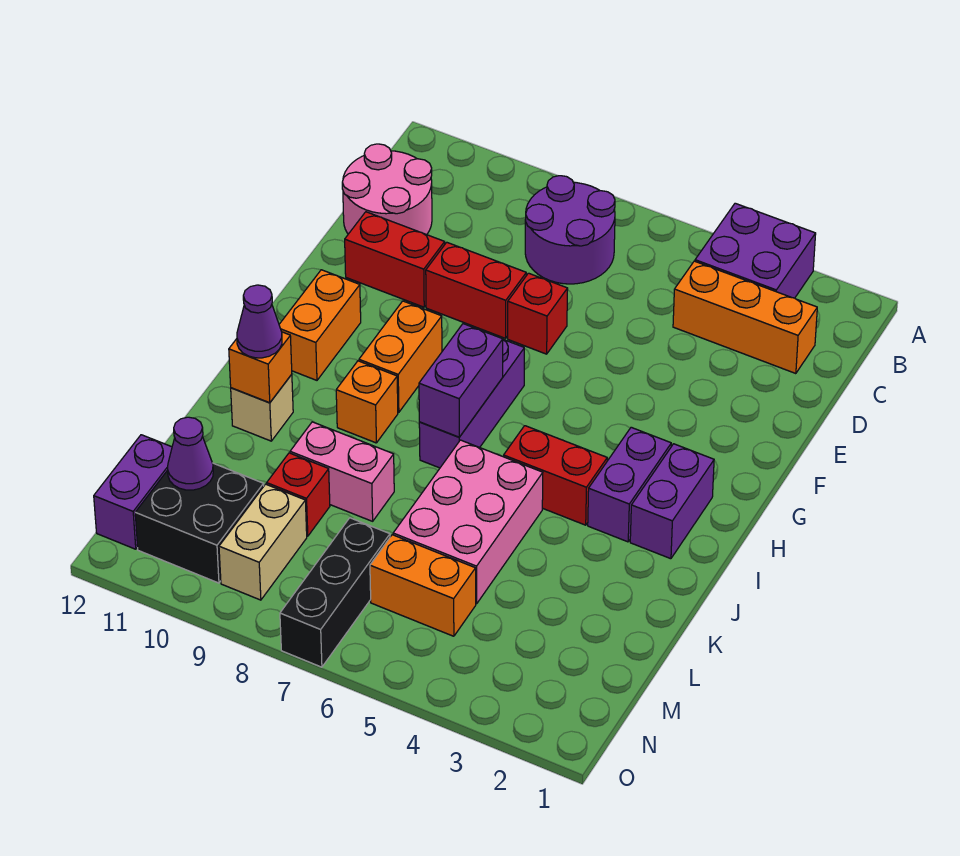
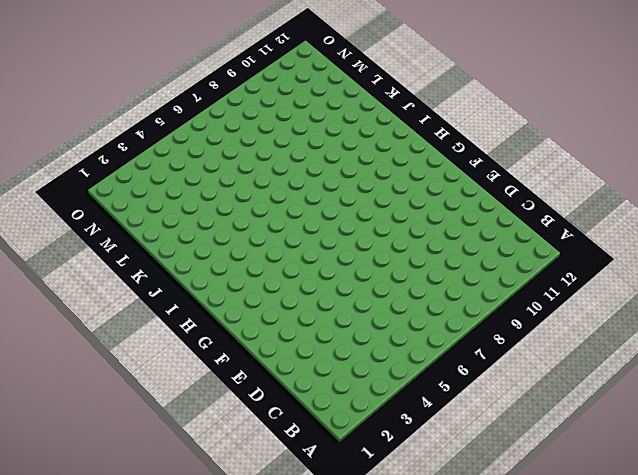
none -> purple brick A3:B4 level 1
none -> purple round brick B7:C8 level 1
none -> orange brick C2:C4 level 1

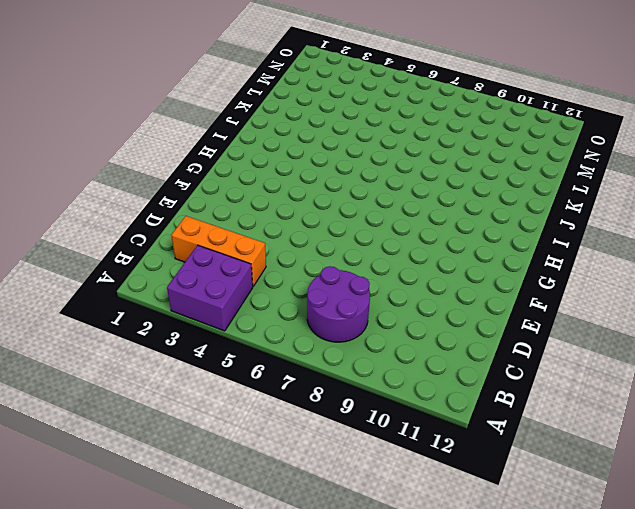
none -> pink round brick C11:D12 level 1
none -> red brick E7 level 1
none -> red brick E8:E9 level 1

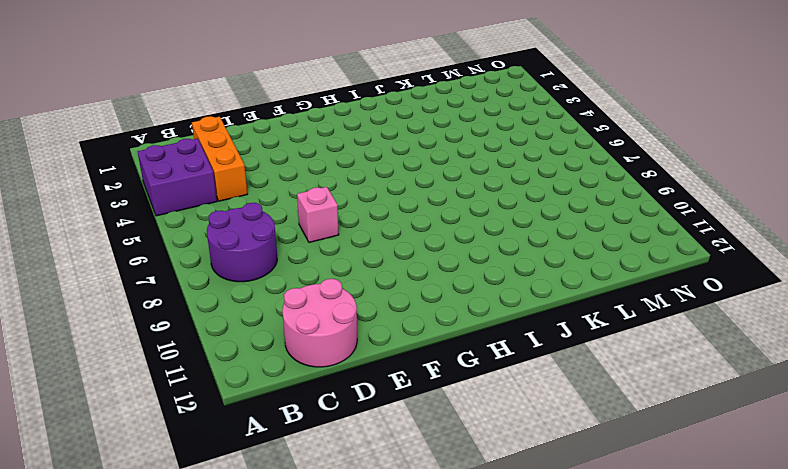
pink brick E7 level 1 -> red brick E7 level 1
none -> red brick E8:E9 level 1
none -> red brick E10:E11 level 1
none -> purple brick G7:I7 level 1

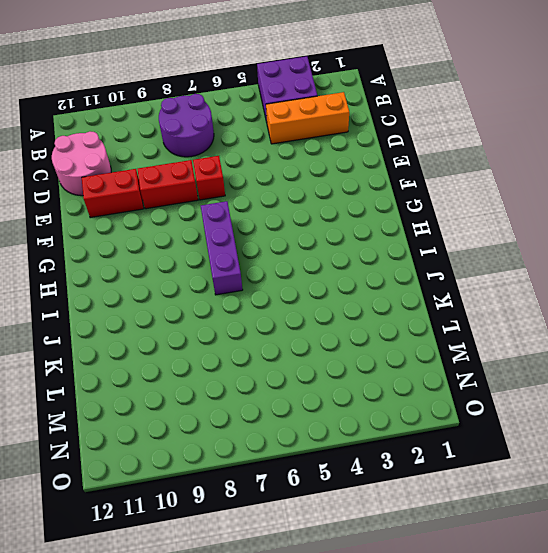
none -> orange brick G9:H9 level 1
none -> orange brick G11:H11 level 1
none -> purple brick H2:I2 level 1

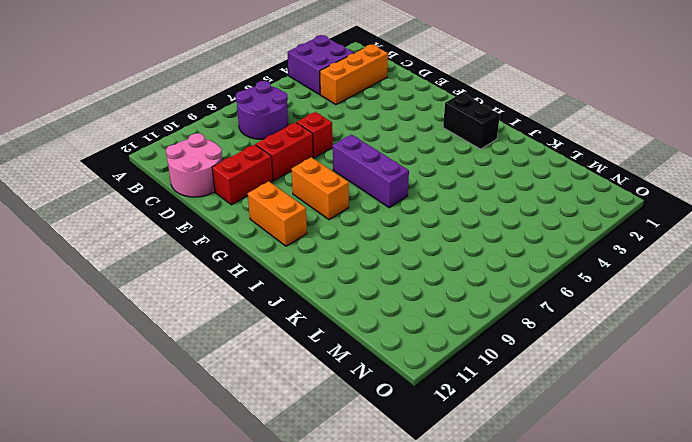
black brick H2:I2 level 1 -> purple brick H2:I2 level 1
none -> purple brick H3:I3 level 1
none -> red brick I4:I5 level 1
none -> orange brick I9 level 1

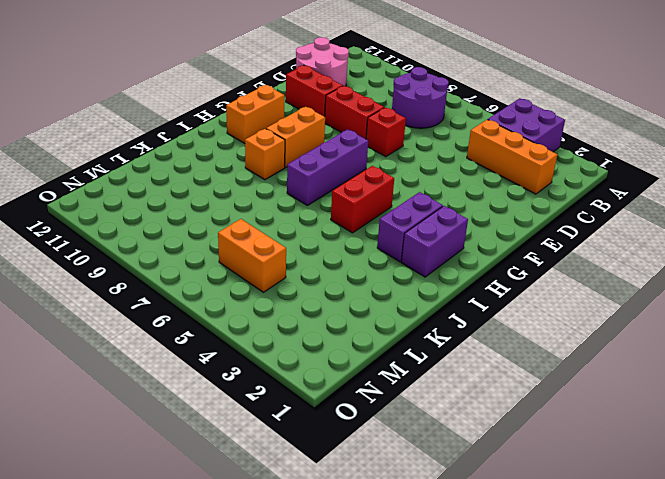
red brick H5:I5 level 1 -> red brick I4:I5 level 1
none -> pink brick J5:L6 level 1
none -> tan brick J11 level 1
none -> pink brick K8:K9 level 1

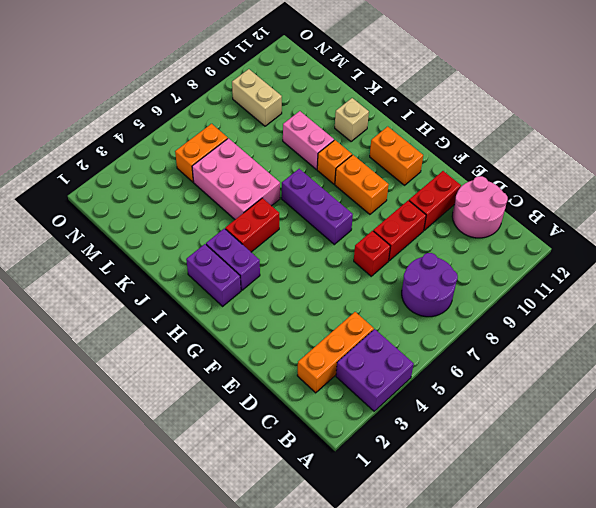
pink brick J9:K9 level 1 -> pink brick K8:K9 level 1
none -> red brick L9 level 1
none -> black brick M7:O7 level 1
none -> black brick M10:N11 level 1

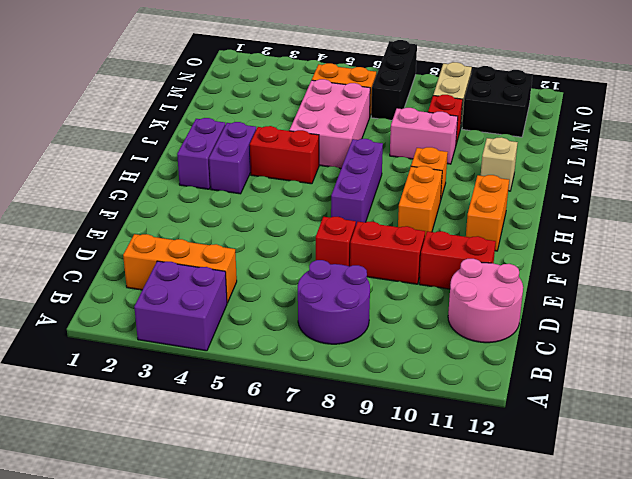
none -> purple brick M12:N12 level 1
none -> purple brick H7:I7 level 2
none -> orange brick J11 level 2

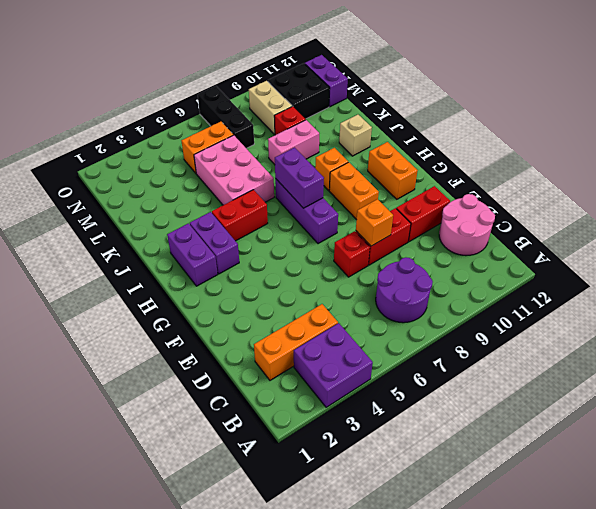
orange brick E8 level 2 -> orange brick J11 level 2
none -> purple cone M11 level 2
none -> purple cone J11 level 3

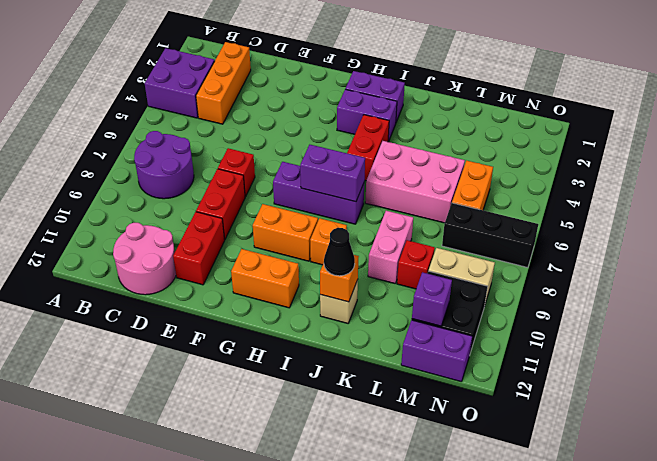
black cone J11 level 3 -> purple cone J11 level 3
purple brick M11 level 2 -> purple cone M11 level 2

